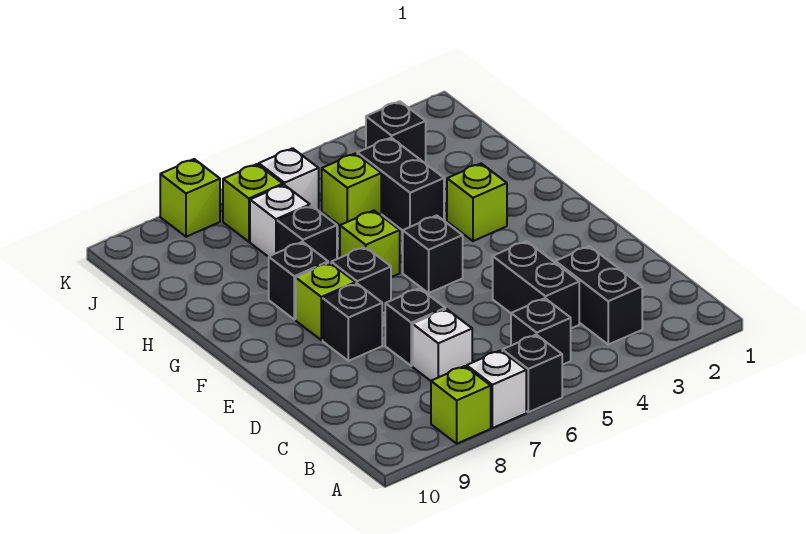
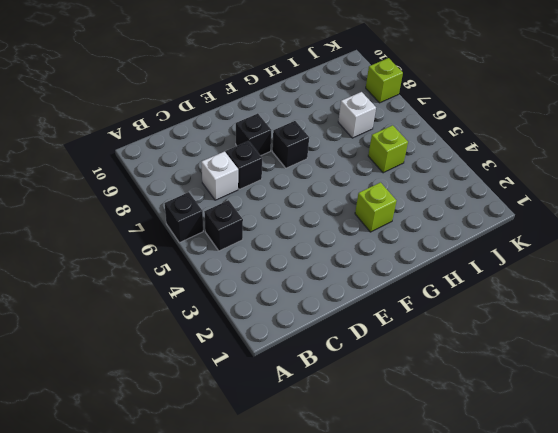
none -> white brick A7 level 1
none -> lime brick A8 level 1
none -> black brick B3:C3 level 1

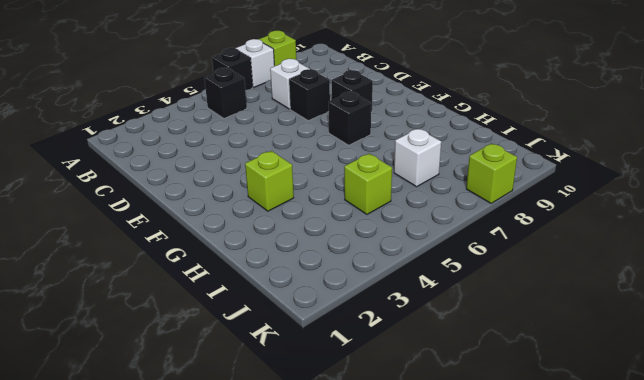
none -> black brick B3:C3 level 1
none -> black brick C4:D4 level 1
none -> black brick F5 level 1

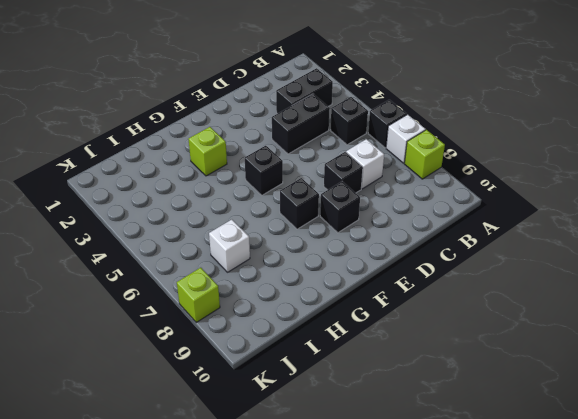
none -> lime brick F8 level 1
none -> lime brick G6 level 1
none -> black brick G8 level 1

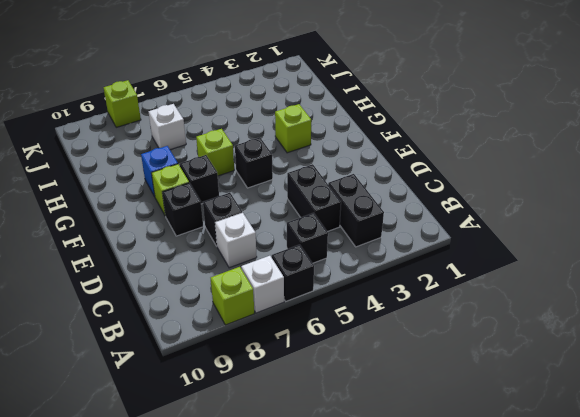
blue brick G8 level 1 -> black brick G8 level 1
none -> black brick H4:I4 level 1
none -> black brick H7 level 1
none -> lime brick I5 level 1

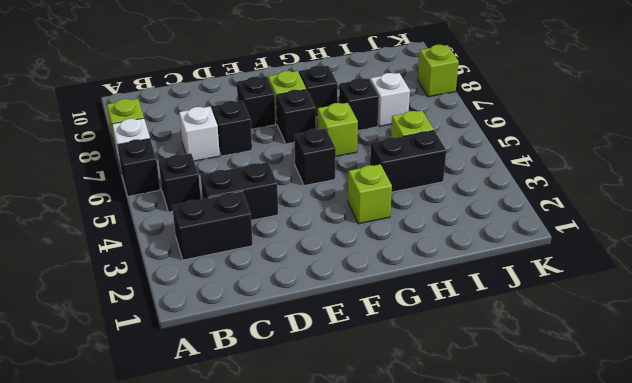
none -> black brick J3 level 1
none -> white brick J6 level 1
none -> lime brick J7 level 1

